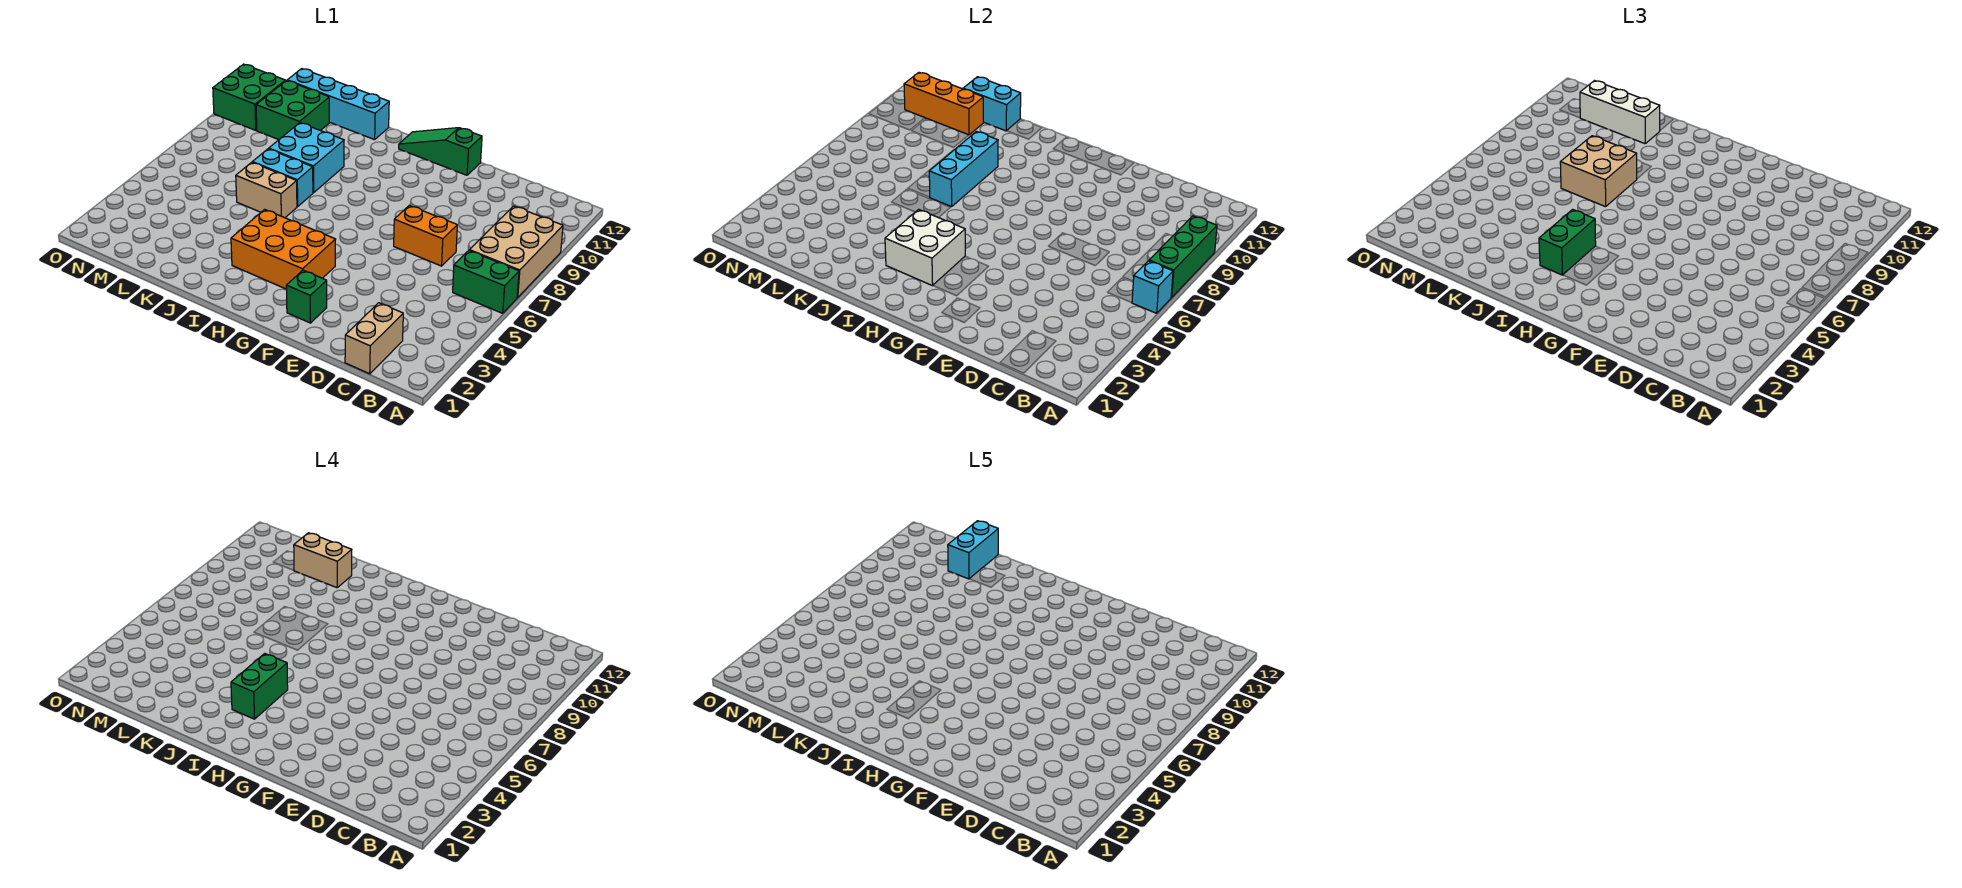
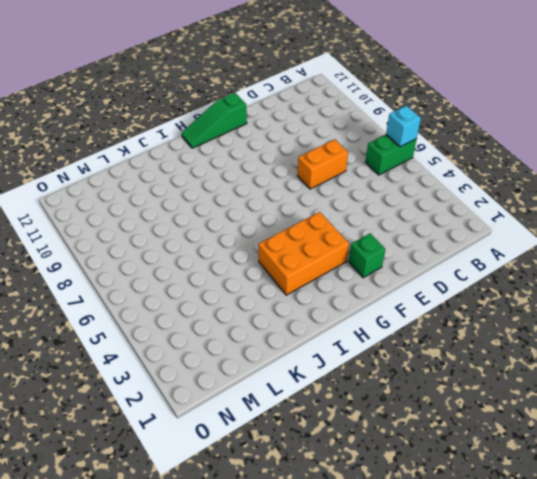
none -> tan brick A7:B9 level 1
none -> tan brick C1:C2 level 1
none -> tan brick J6:K6 level 1

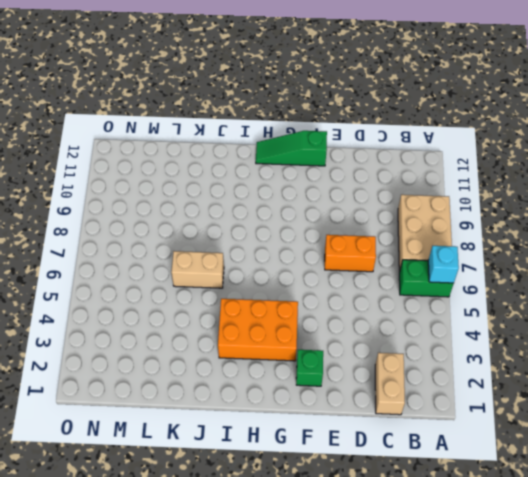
none -> cyan brick J7:K7 level 1
none -> cyan brick J8:K9 level 1
none -> cyan brick J12:M12 level 1

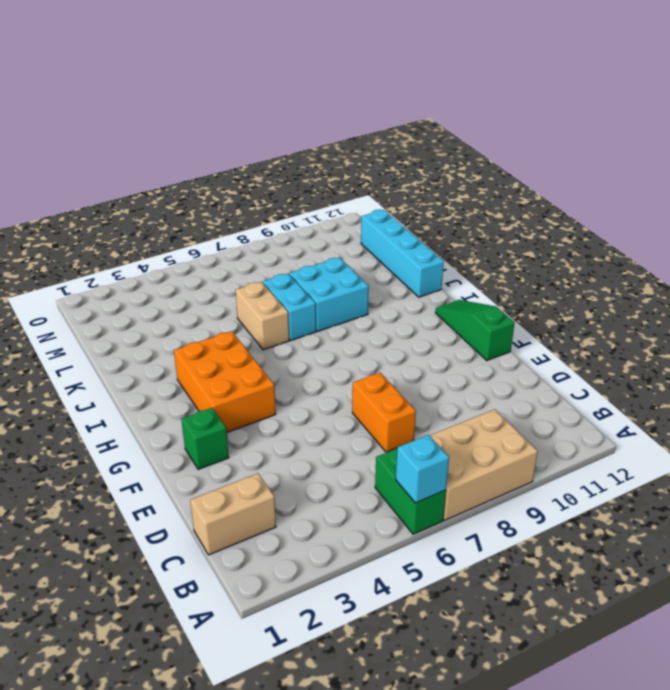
none -> green brick L10:M11 level 1
none -> green brick N10:O11 level 1
none -> green brick A7:A9 level 2

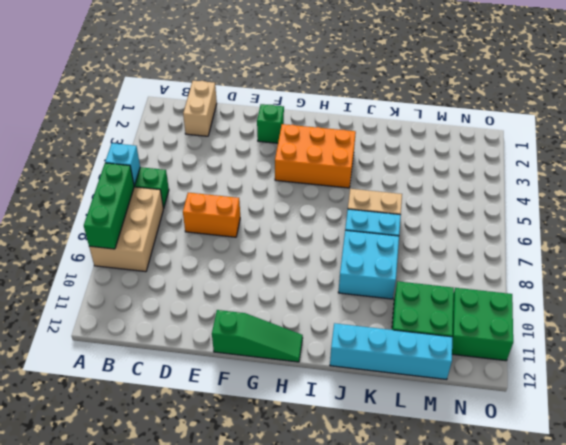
none -> white brick H3:I4 level 2
none -> cyan brick J7:J9 level 2
none -> cyan brick K12:L12 level 2

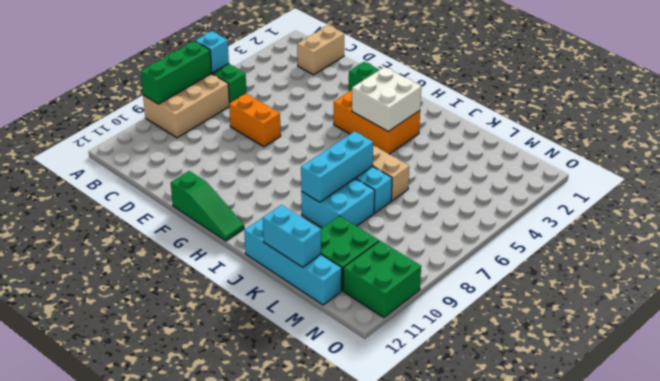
none -> orange brick L11:N11 level 2
none -> green brick I3:I4 level 3
none -> tan brick J7:K8 level 3

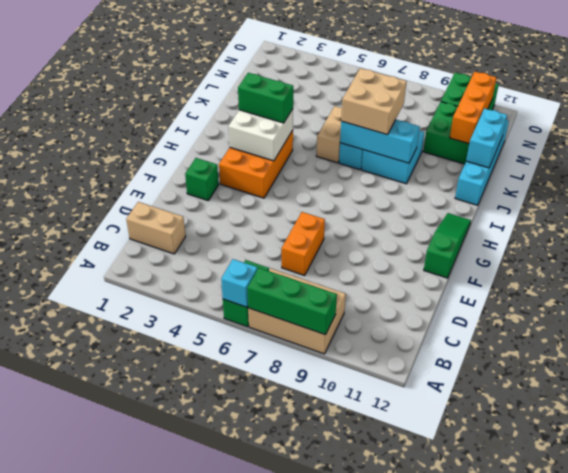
none -> white brick K11:M11 level 3
none -> green brick I3:I4 level 4
none -> tan brick K11:L11 level 4

